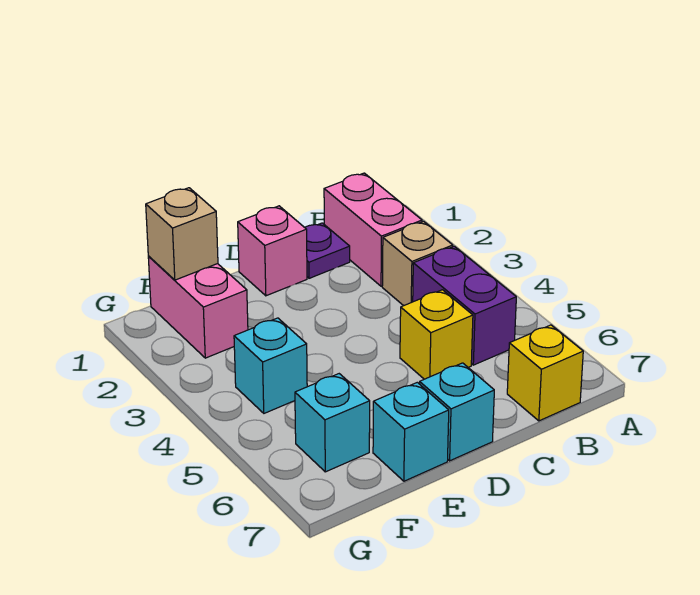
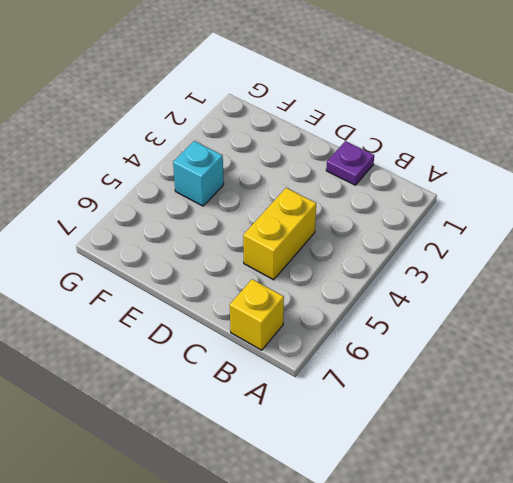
yellow brick C4:C5 level 1 -> yellow brick C5 level 1
none -> pink brick B1:B2 level 1
none -> tan brick B3 level 1
none -> purple brick B4:B5 level 1

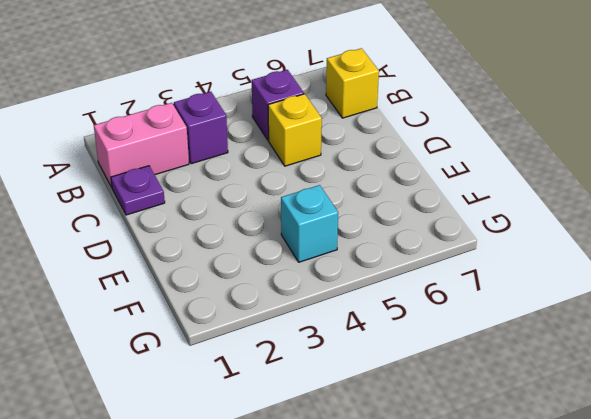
purple brick B3 level 1 -> tan brick B3 level 1
purple brick B5 level 1 -> purple brick B4:B5 level 1
none -> pink brick D1 level 1
none -> cyan brick D7 level 1
none -> cyan brick E7 level 1

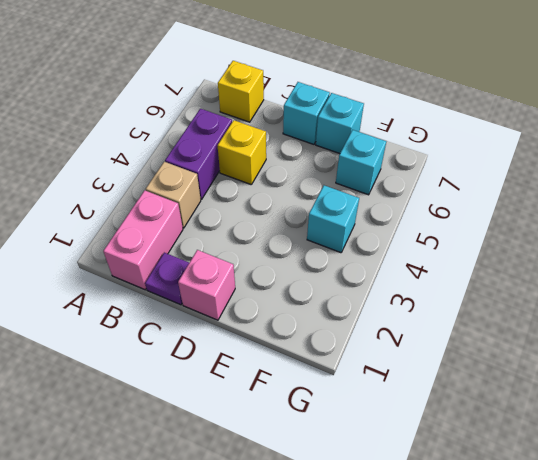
none -> pink brick F1:F2 level 1
none -> tan brick F1 level 2

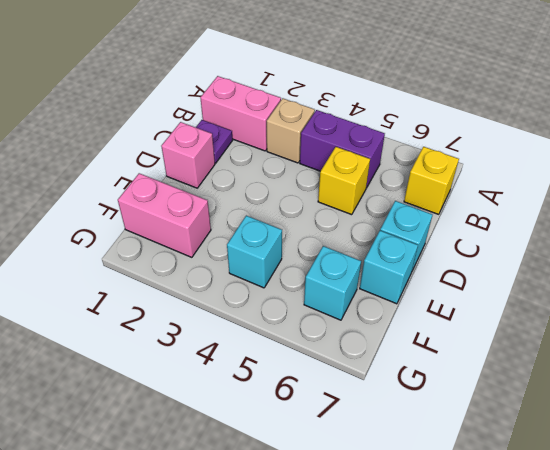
none -> tan brick F1 level 2

